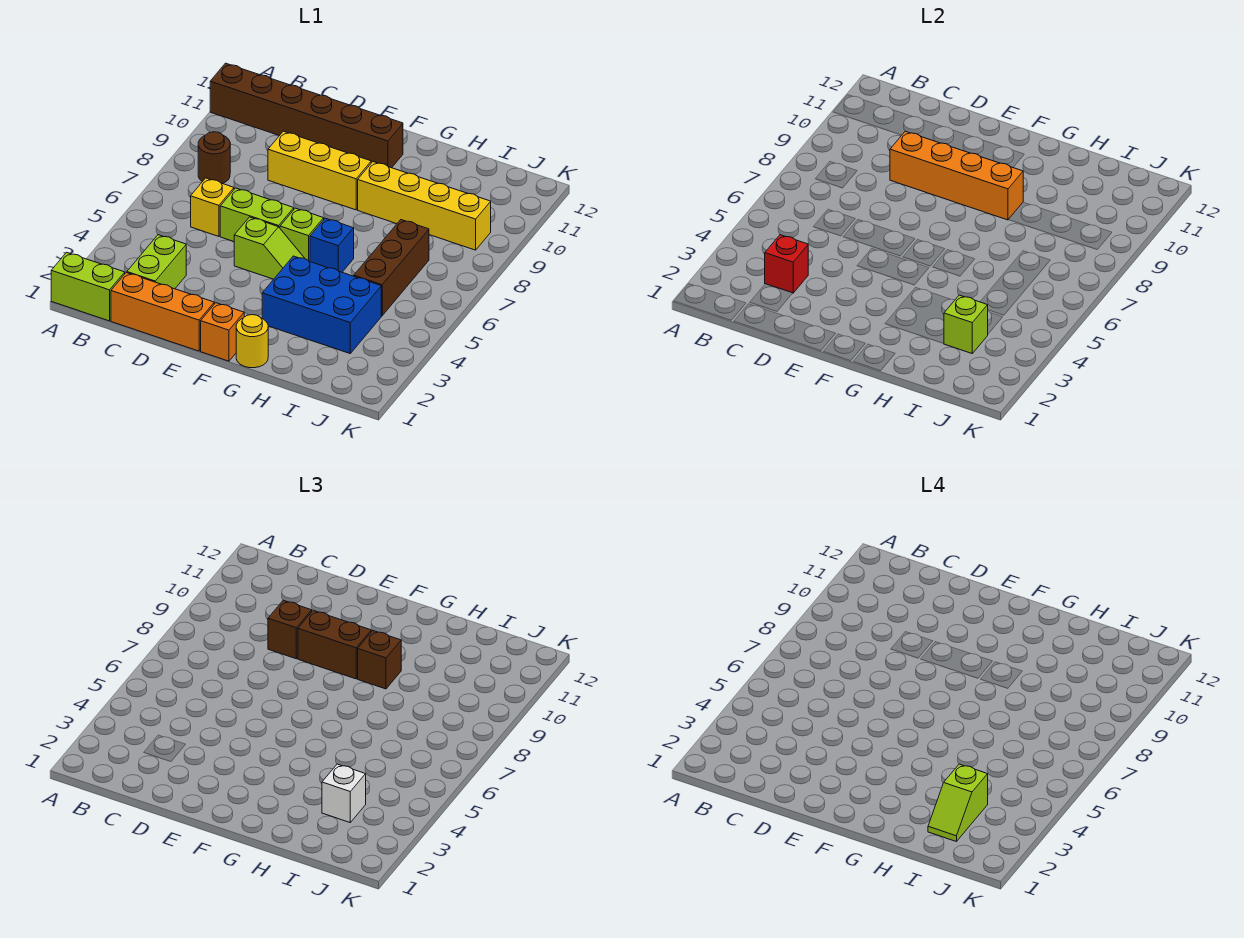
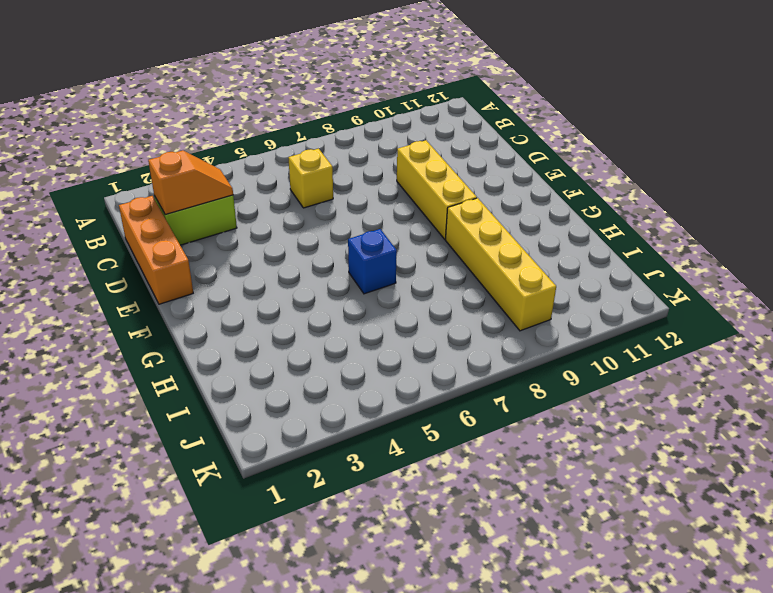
orange slope C2:C3 level 2 top 2 -> red brick C3 level 2
none -> lime brick A1:B1 level 1
none -> brown brick A11:F11 level 1
none -> brown round brick B8 level 1

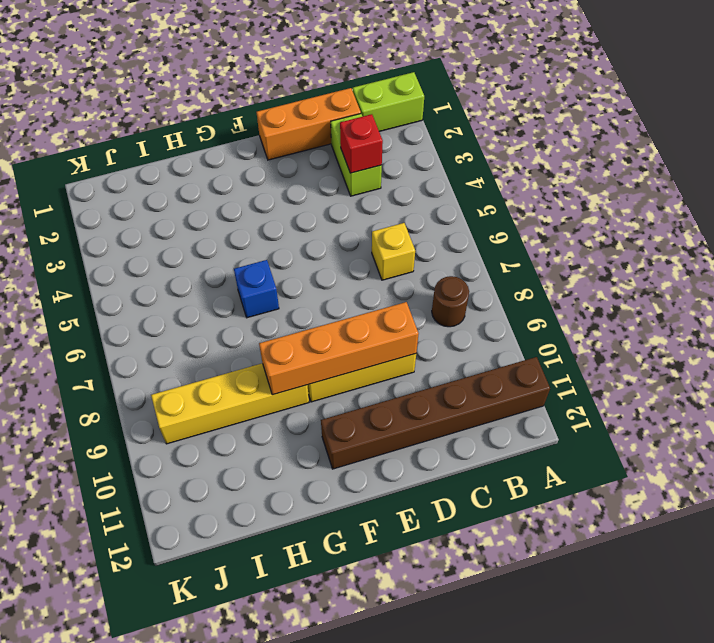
none -> lime brick D6:E6 level 1
none -> lime slope E5:F5 level 1 top E
none -> orange brick F1 level 1

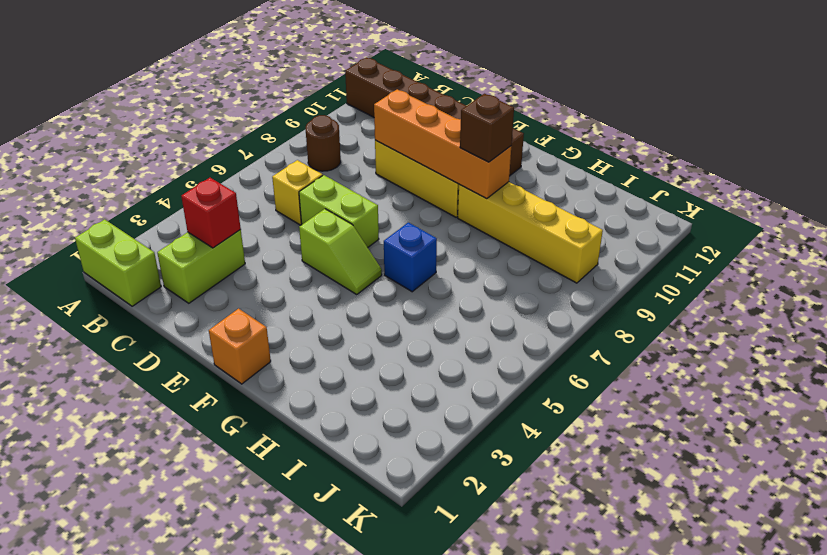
none -> orange brick C1:E1 level 1
none -> lime brick F6 level 1
none -> yellow round brick G1 level 1

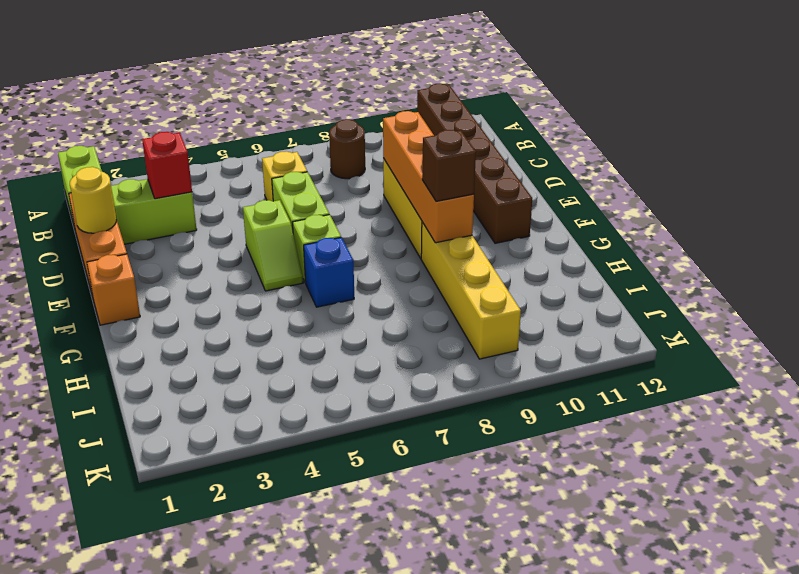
yellow round brick D1 level 2 -> yellow round brick G1 level 1
none -> blue brick G3:I4 level 1
none -> brown brick I5:I7 level 1
none -> lime brick I3 level 2

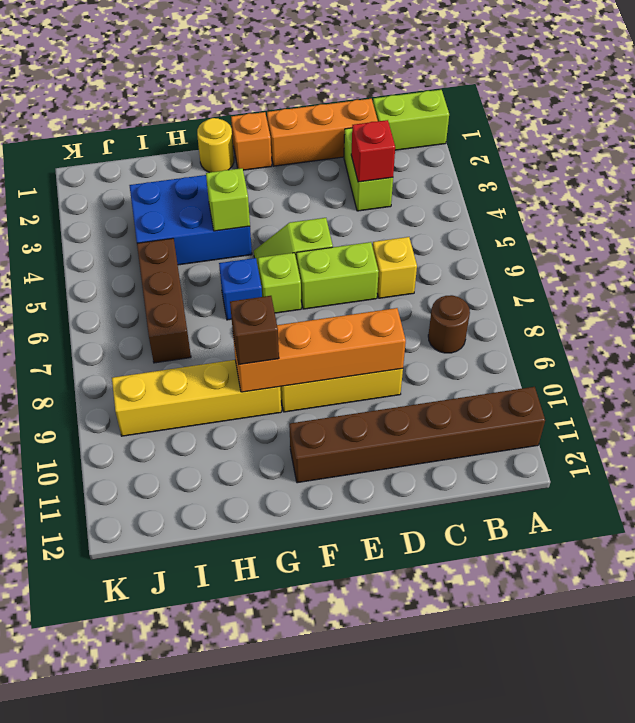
lime brick G4 level 2 -> lime brick I3 level 2
none -> brown brick D9 level 3
none -> brown brick E9:F9 level 3
none -> white brick I3 level 3

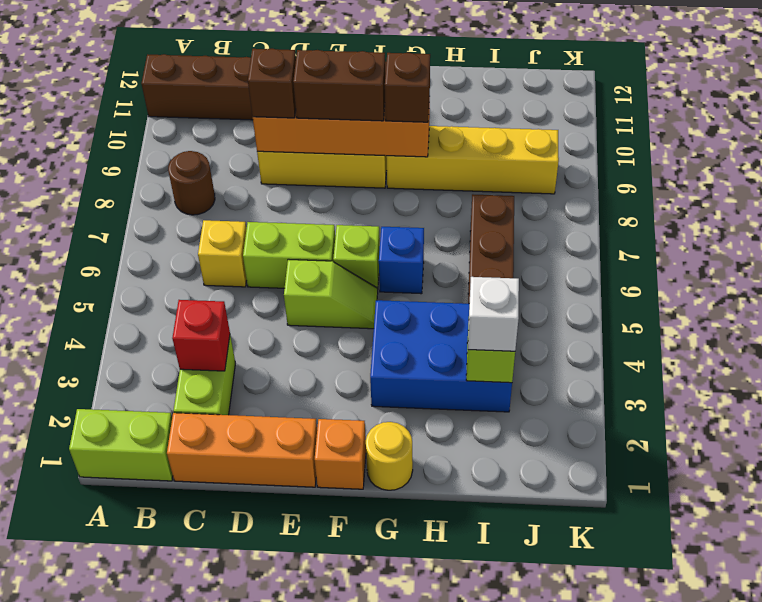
none -> lime slope I2:I3 level 4 top 3

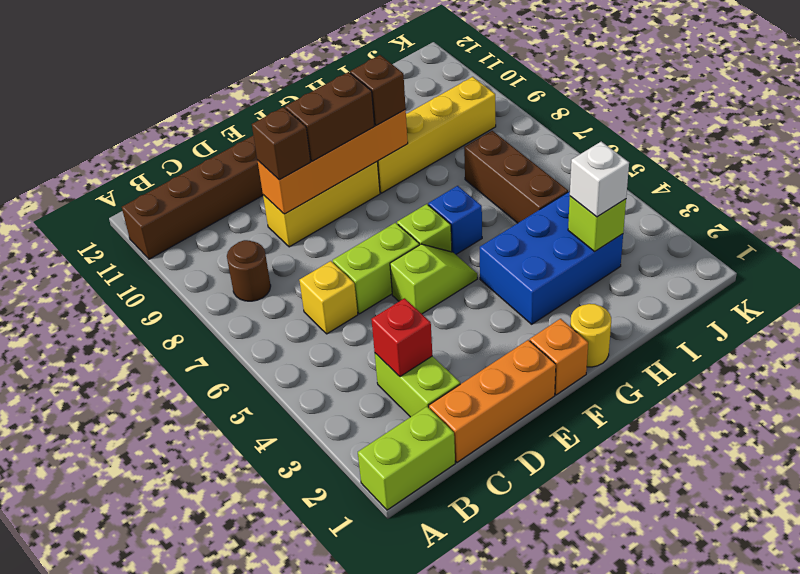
none -> lime slope I2:I3 level 4 top 3

